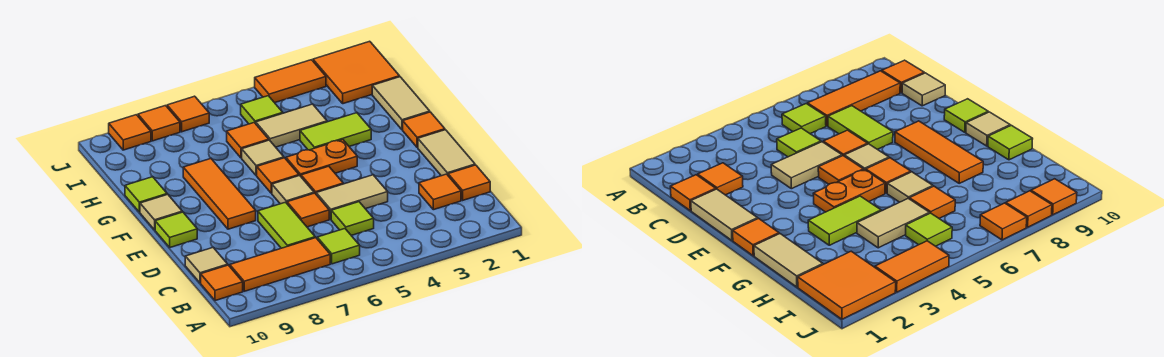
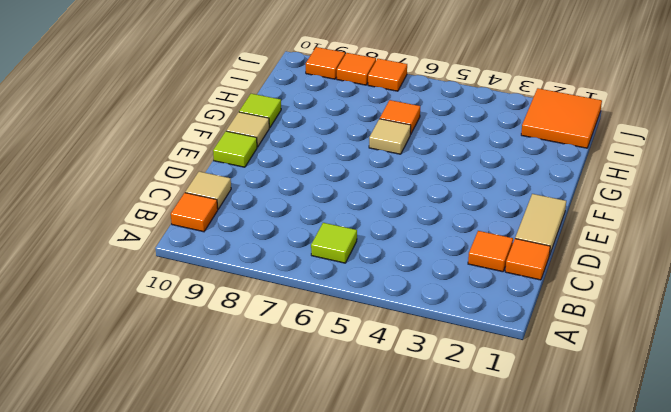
none -> orange tile B7:B9 level 1
none -> lime tile C5 level 1
none -> lime tile C7:D7 level 1
none -> tan tile D4:D5 level 1

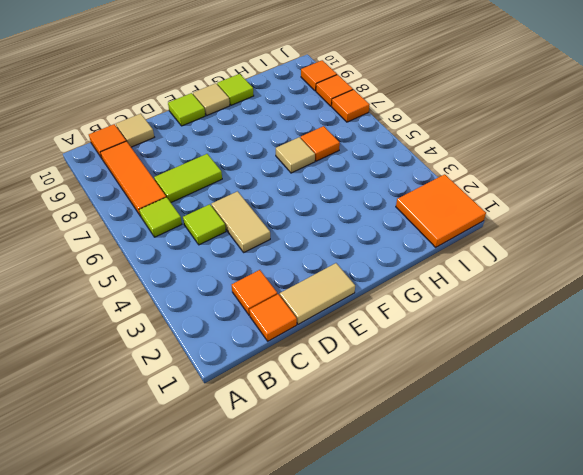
none -> orange tile D6 level 1
none -> orange tile E5 level 1
none -> tan tile E6 level 1
none -> orange tile E8:G8 level 1

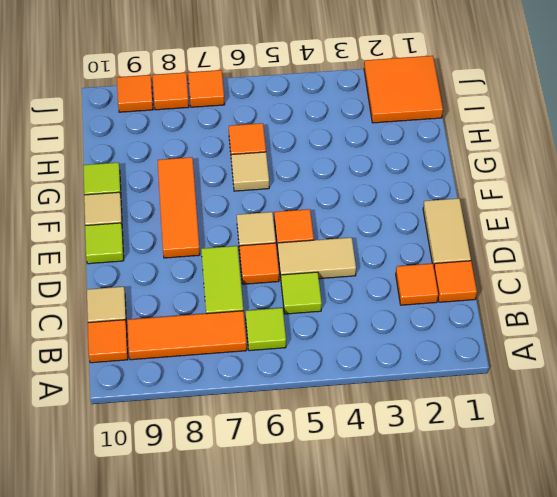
none -> orange tile F1 level 1
none -> orange plate F4:F5 level 1
none -> orange tile F6 level 1
none -> tan tile G1:H1 level 1

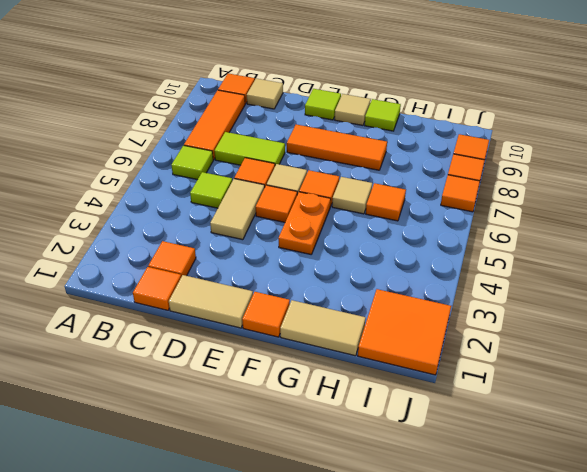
none -> lime tile G3:G4 level 1
none -> tan tile H4:H5 level 1
none -> lime tile I5 level 1
none -> orange tile J3:J4 level 1

